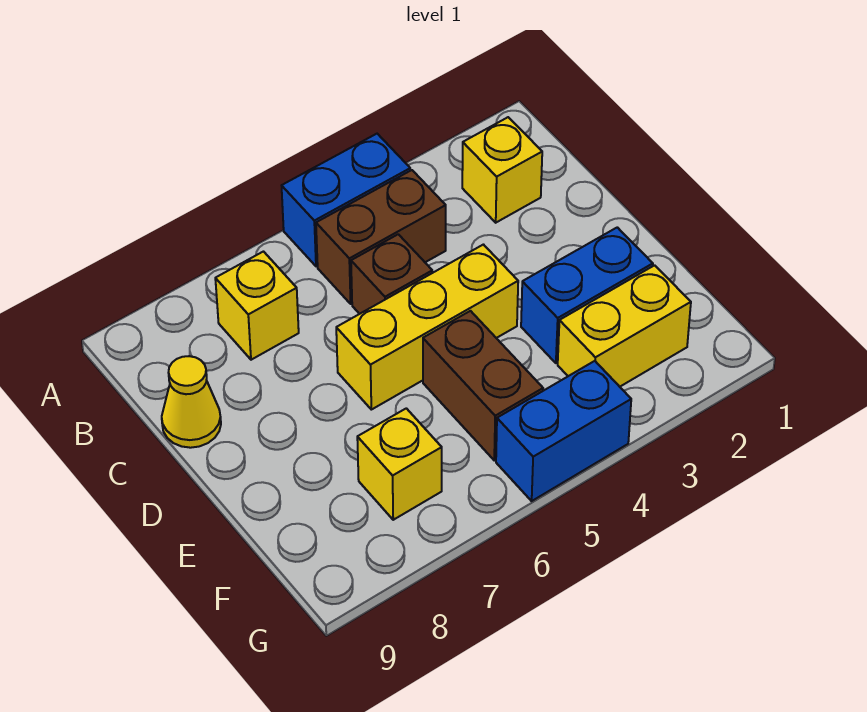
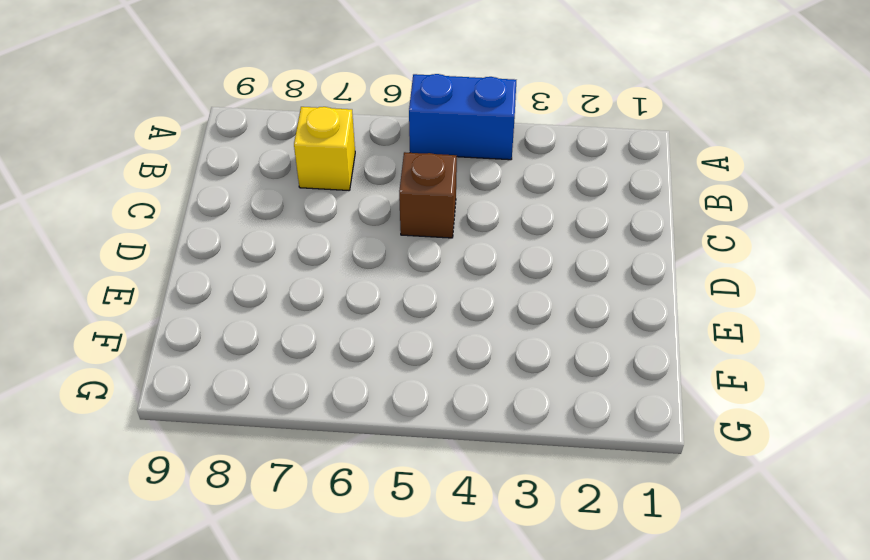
none -> yellow brick B2 level 1
none -> brown brick B4:B5 level 1
none -> yellow cone C9 level 1

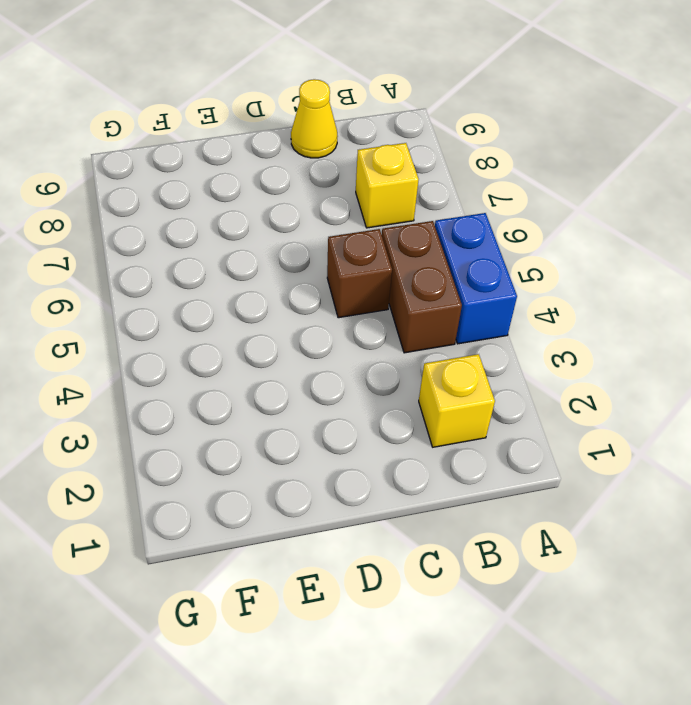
none -> yellow brick D4:D6 level 1
none -> blue brick E2:E3 level 1
none -> brown brick E5:F5 level 1

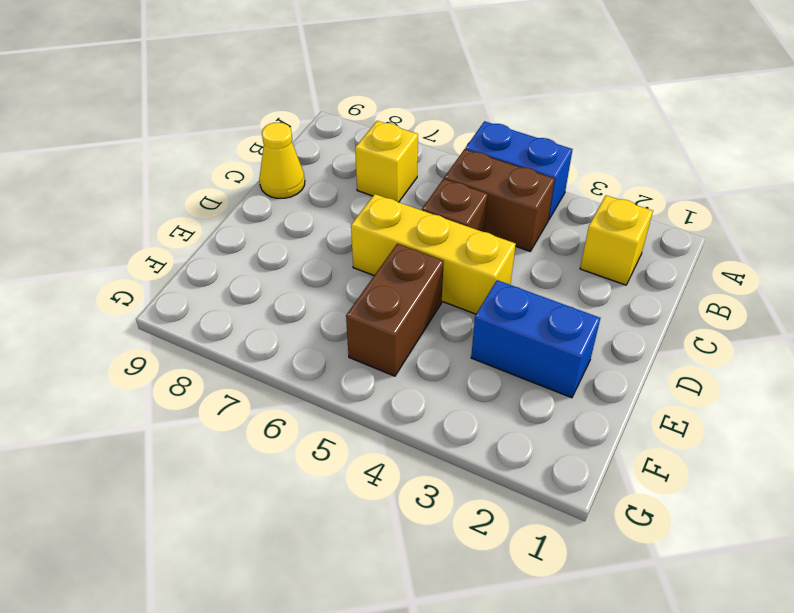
none -> yellow brick F2:F3 level 1
none -> yellow brick F7 level 1
none -> blue brick G4:G5 level 1

